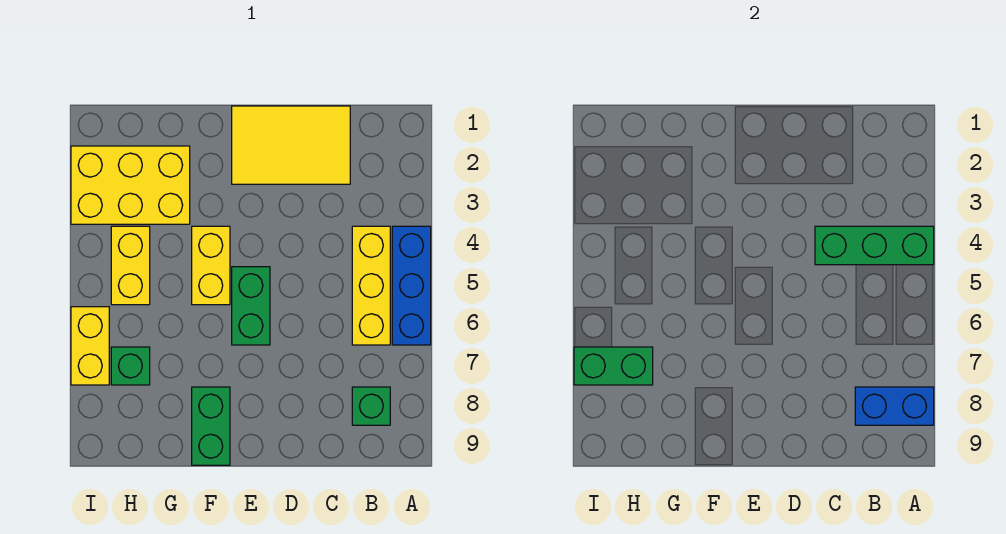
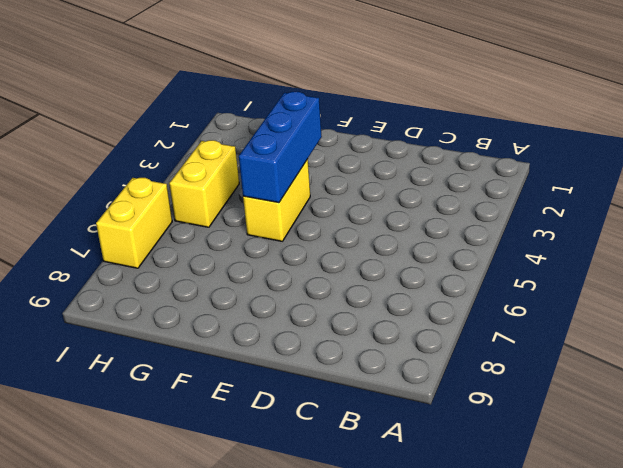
blue brick F3:F5 level 2 -> blue brick A4:A6 level 1
none -> yellow brick B4:B6 level 1
none -> green brick B8 level 1
none -> yellow tile C1:E2 level 1

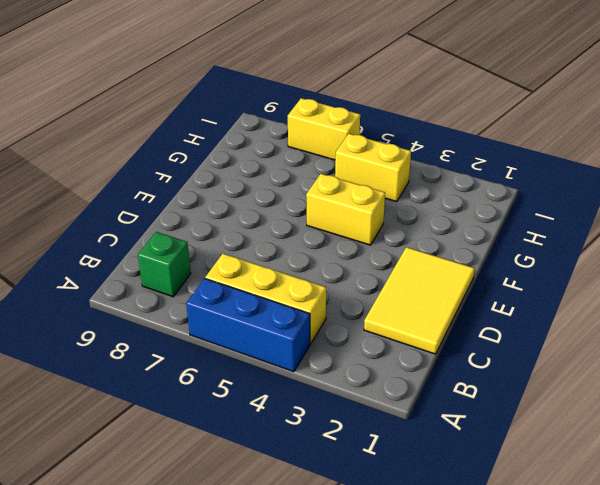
none -> green brick E5:E6 level 1
none -> green brick F8:F9 level 1
none -> yellow brick G2:I3 level 1

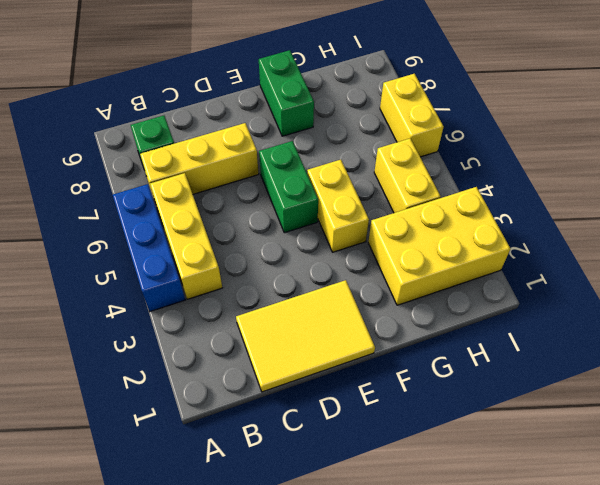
yellow brick B7:D7 level 1 -> none
none -> green brick H7 level 1
none -> green brick A4:C4 level 2
none -> blue brick A8:B8 level 2

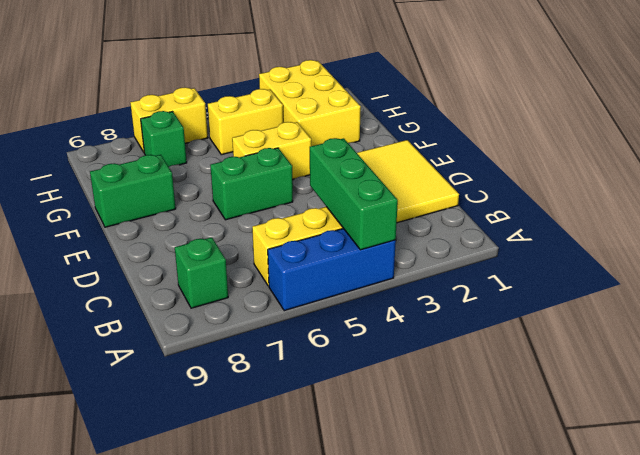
none -> blue brick A8:B8 level 2
none -> green brick H7:I7 level 2

